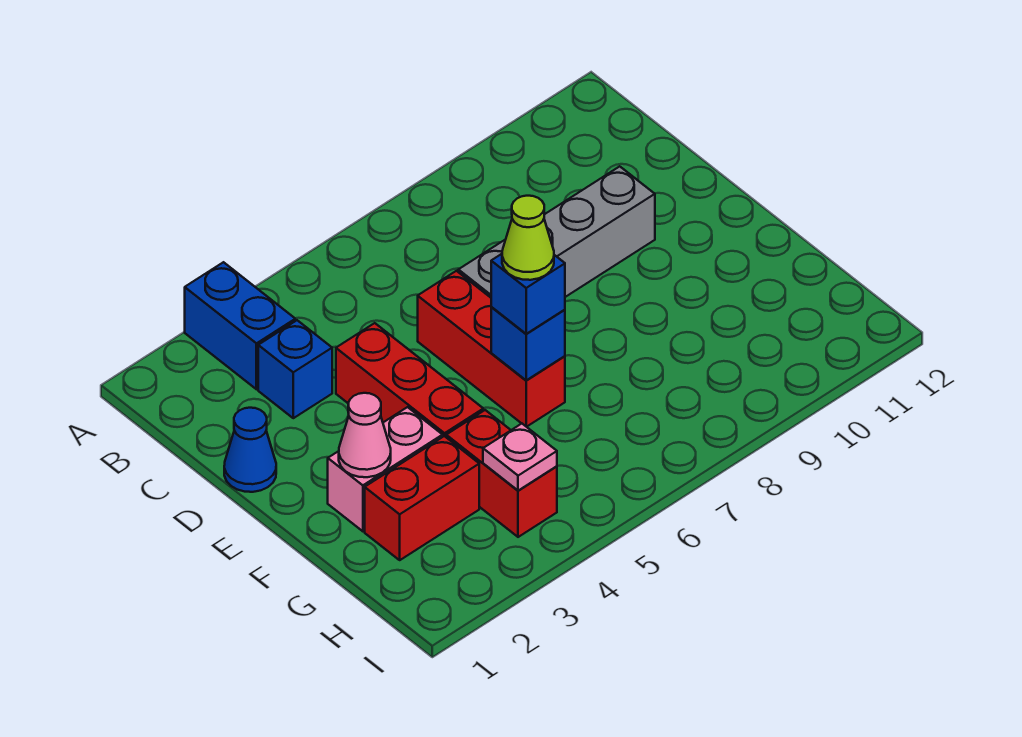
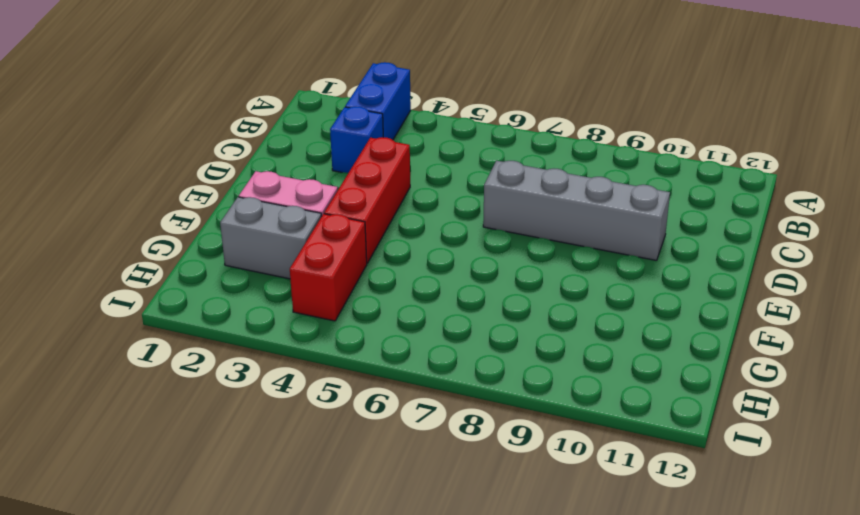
grey brick G2:G3 level 1 -> red brick G2:G3 level 1
none -> blue cone D1 level 1
none -> red brick D6:F6 level 1
none -> pink cone F2 level 2

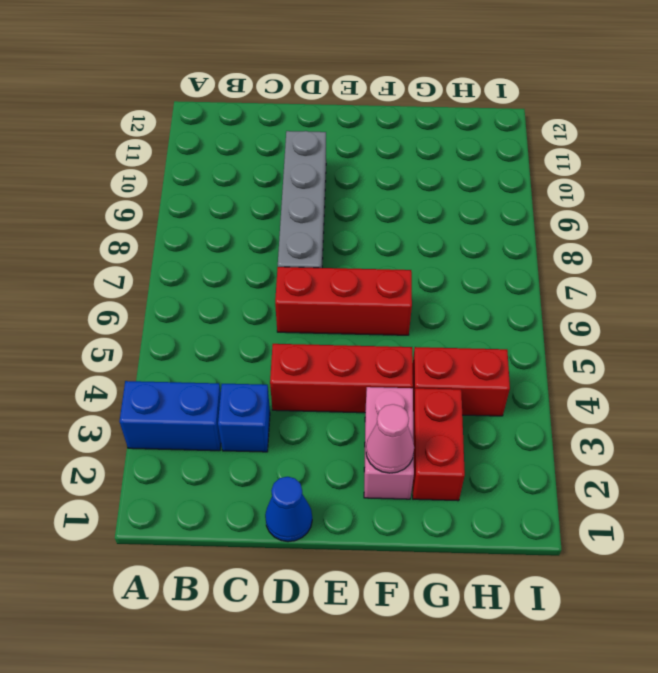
none -> blue brick F6 level 2
none -> pink plate H4 level 2
none -> blue brick F6 level 3

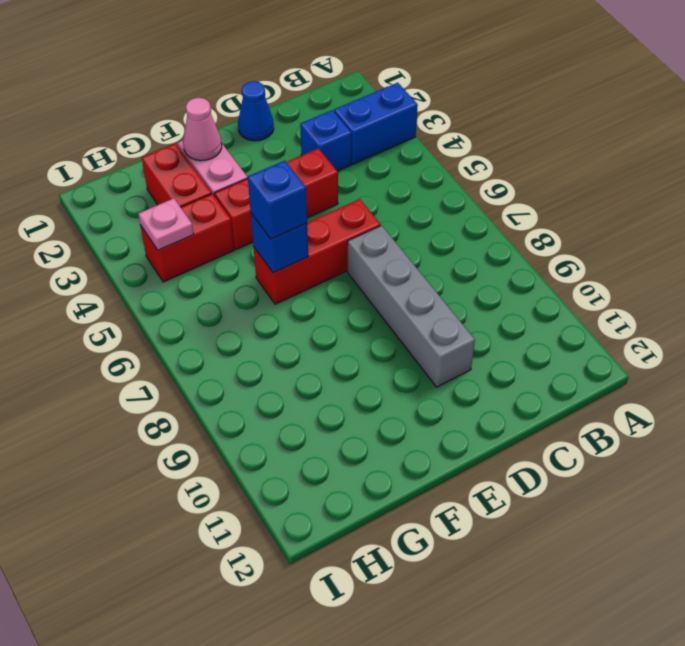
none -> lime cone F6 level 4

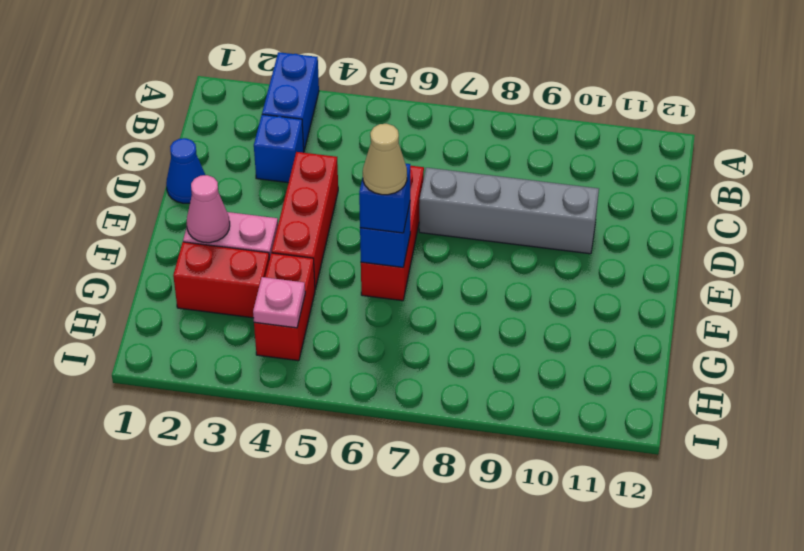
tan cone F6 level 4 -> lime cone F6 level 4

